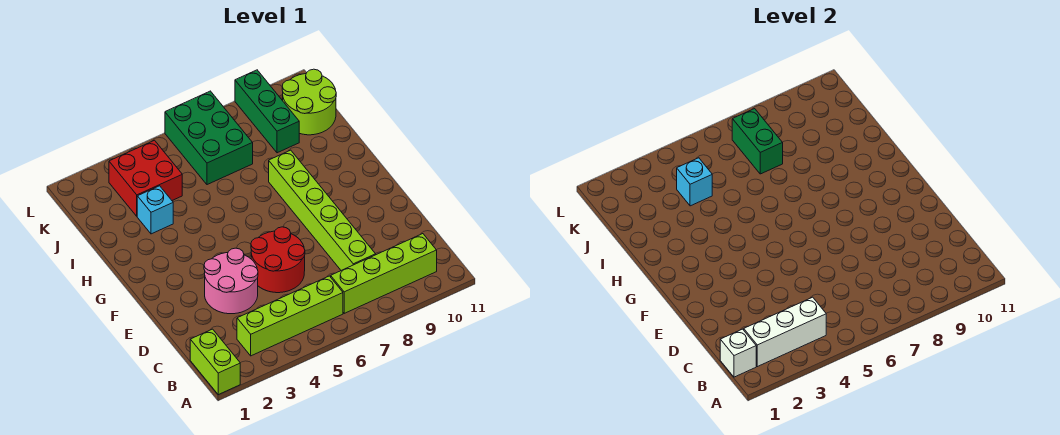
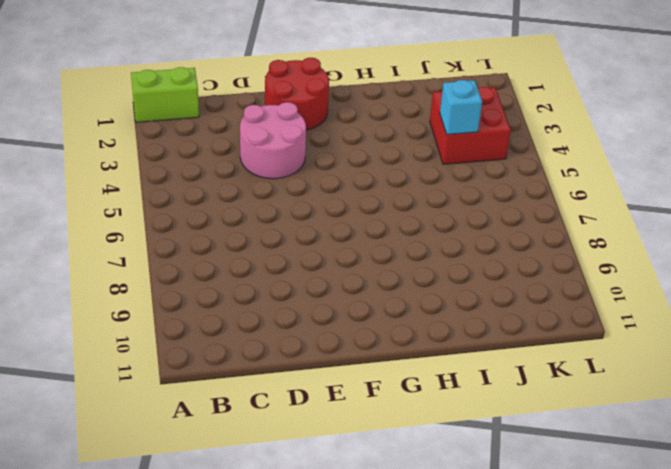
red round brick E1:F2 level 1 -> red round brick D5:E6 level 1
none -> lime brick B3:B6 level 1
none -> lime brick B7:B10 level 1
none -> lime brick C8:H8 level 1

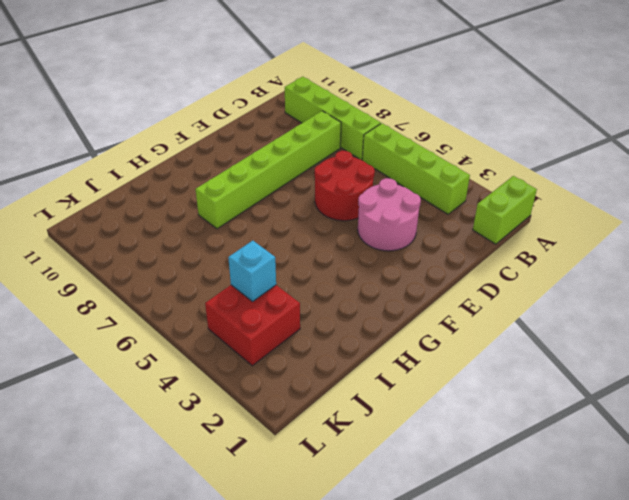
none -> cyan brick I3 level 1
none -> green brick J6:L7 level 1
none -> green brick J9:L9 level 1

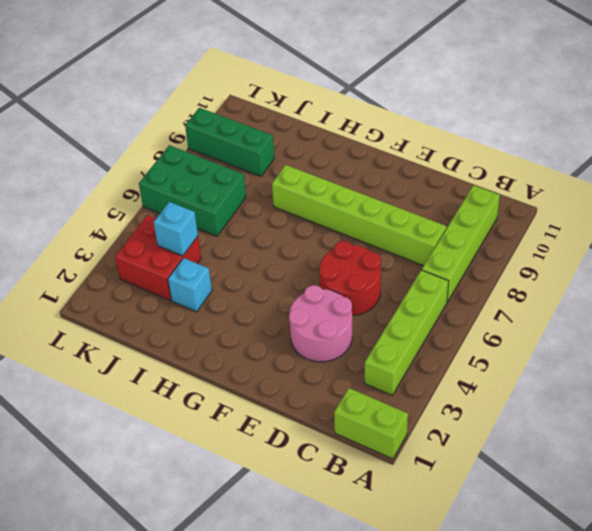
none -> lime round brick J10:K11 level 1
none -> white brick B1 level 2
none -> white brick B2:B4 level 2

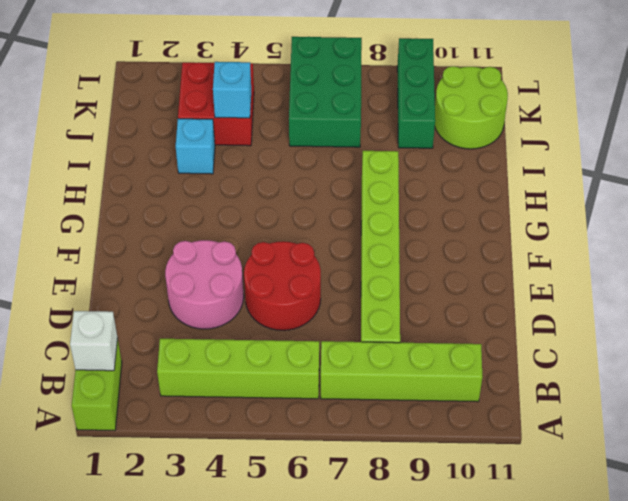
none -> white brick B2:B4 level 2
none -> green brick J7:K7 level 2

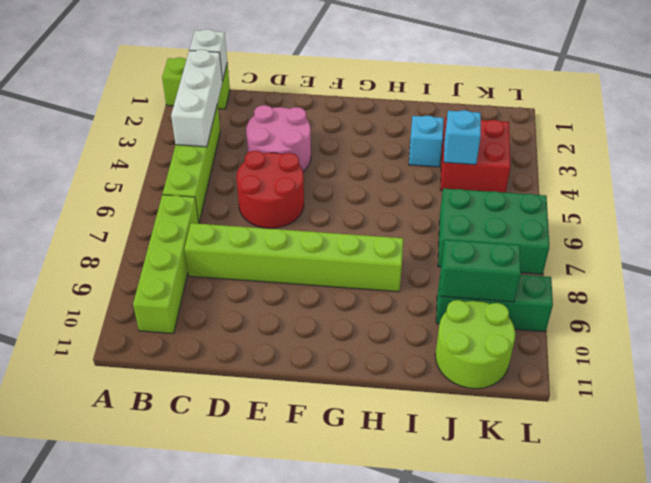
green brick J9:K9 level 2 -> green brick J7:K7 level 2

